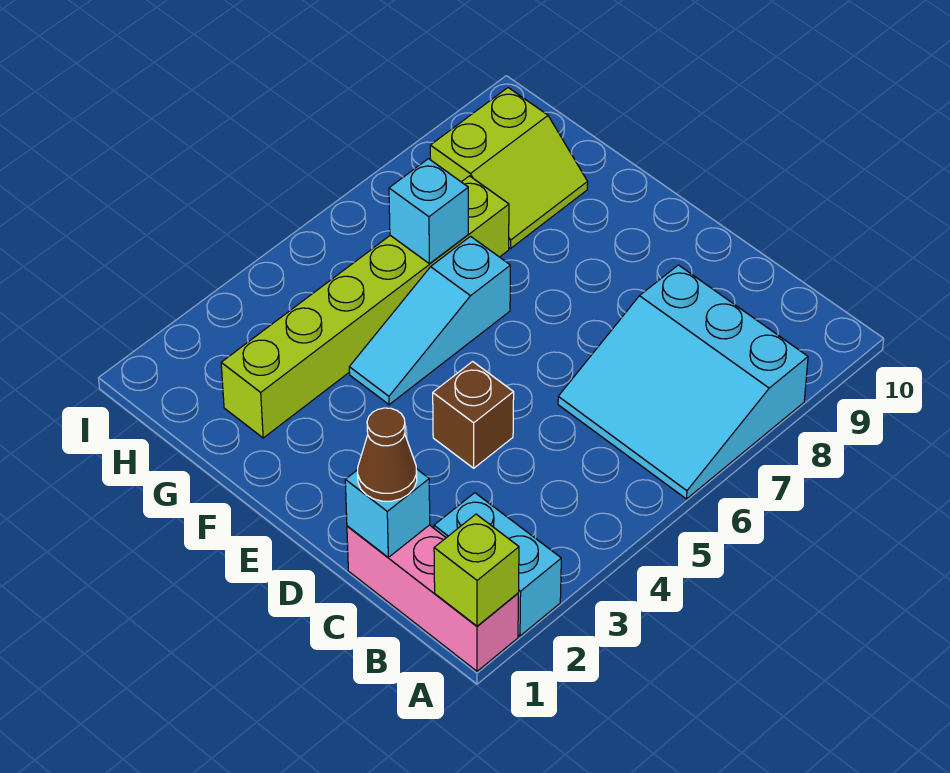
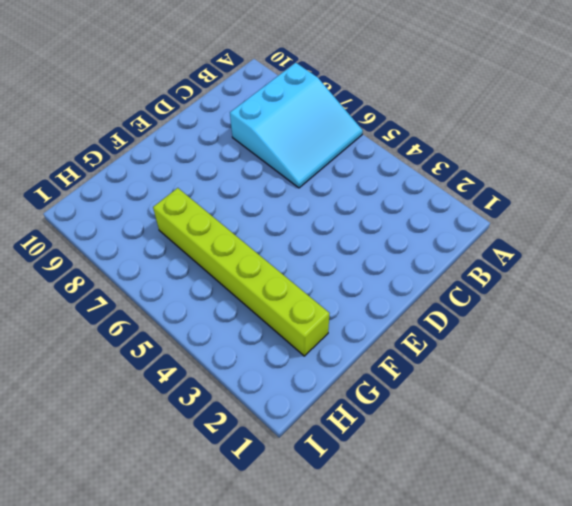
none -> pink brick A1:C1 level 1
none -> cyan brick A2:B2 level 1

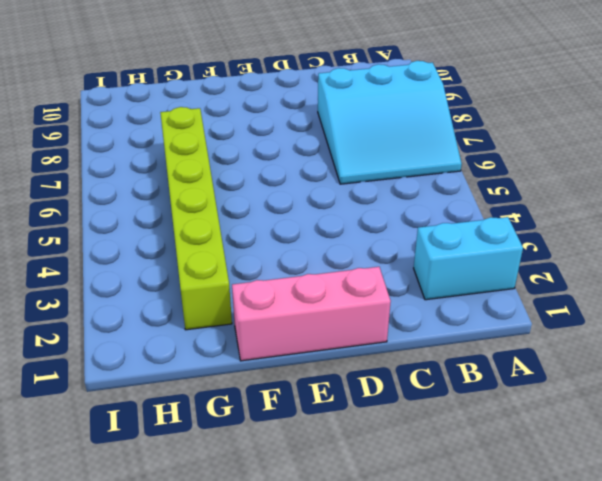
pink brick D1:F1 level 1 -> pink brick A1:C1 level 1
none -> brown brick D4 level 1
none -> cyan slope F4:F6 level 1 top 6

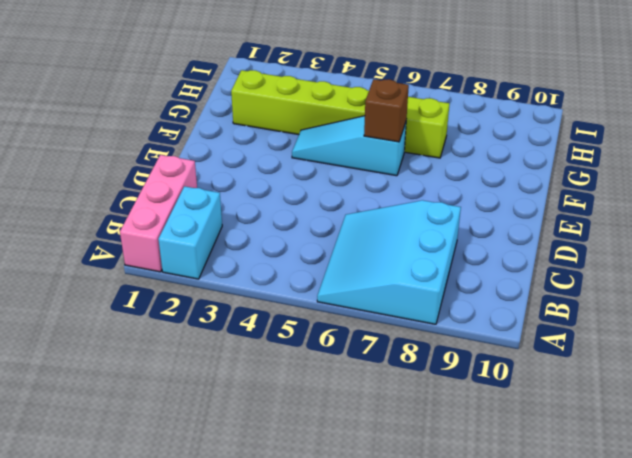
brown brick F6 level 2 -> brown brick D4 level 1
none -> lime slope G8:H9 level 1 top H
none -> lime brick A1 level 2

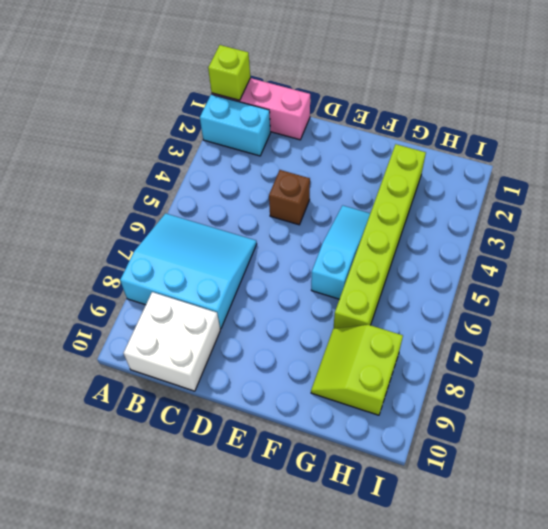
white brick B9:C10 level 1 -> none
none -> cyan brick C1 level 2
none -> cyan brick G6 level 2

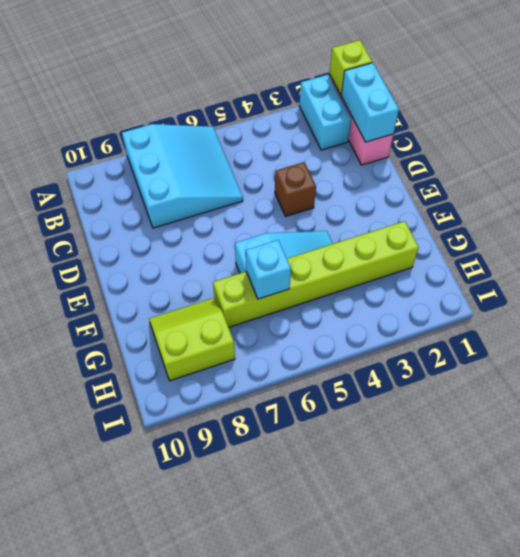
cyan brick B1:C1 level 2 -> cyan brick C1 level 2
none -> brown cone C1 level 3

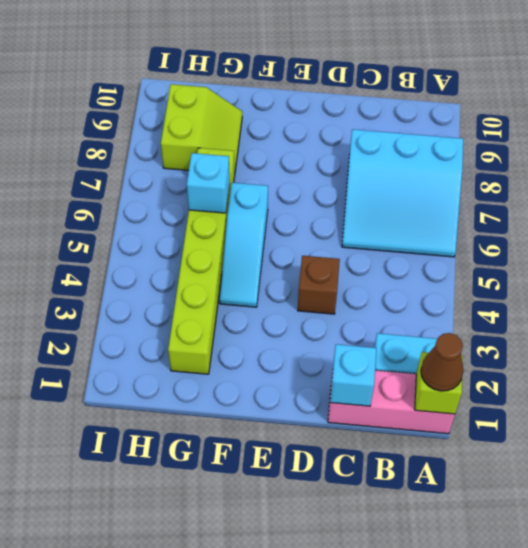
brown cone A1 level 3 -> brown cone C1 level 3

